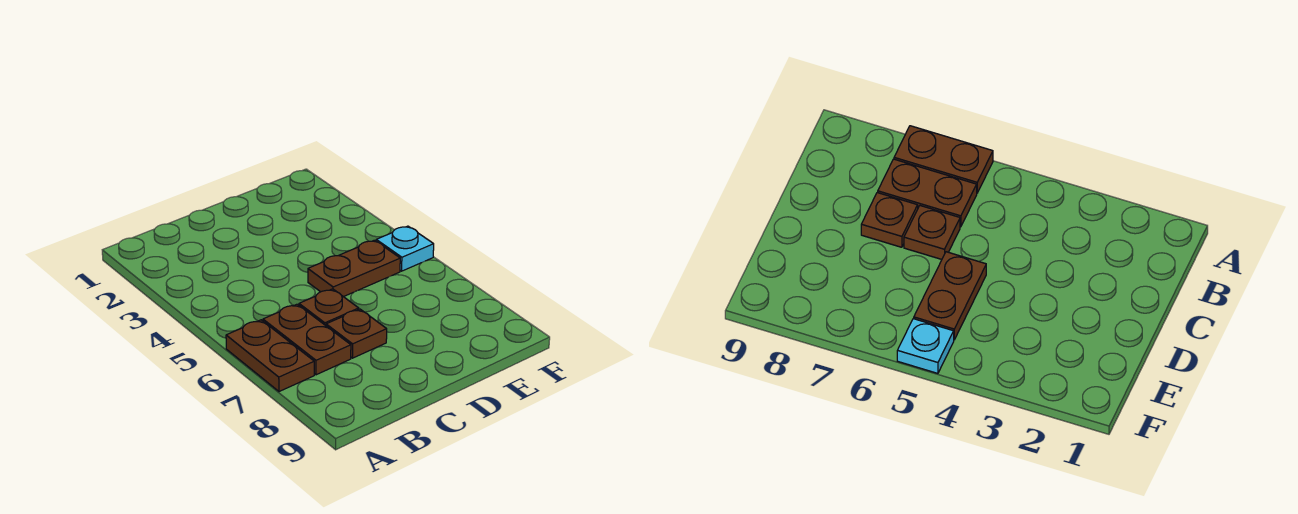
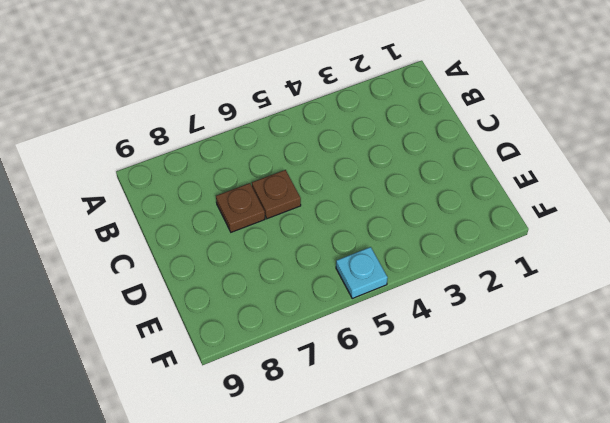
none -> brown plate A6:A7 level 1
none -> brown plate B6:B7 level 1

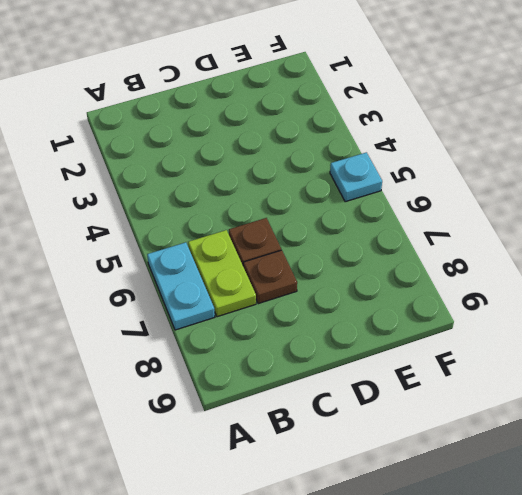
cyan plate A6:A7 level 1 -> brown plate A6:A7 level 1
lime plate B6:B7 level 1 -> brown plate B6:B7 level 1
none -> brown plate D5:E5 level 1

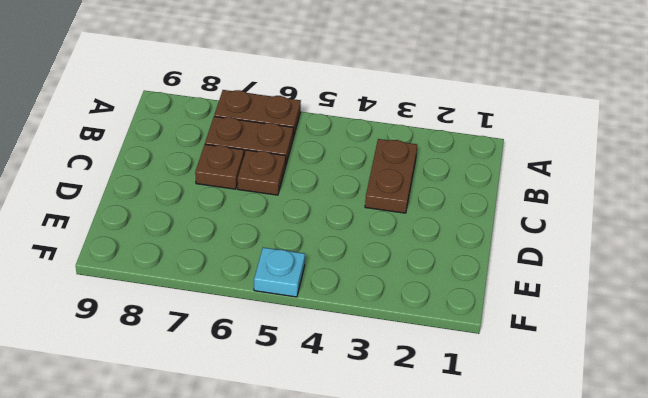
brown plate B3:C3 level 1 -> brown plate D5:E5 level 1

